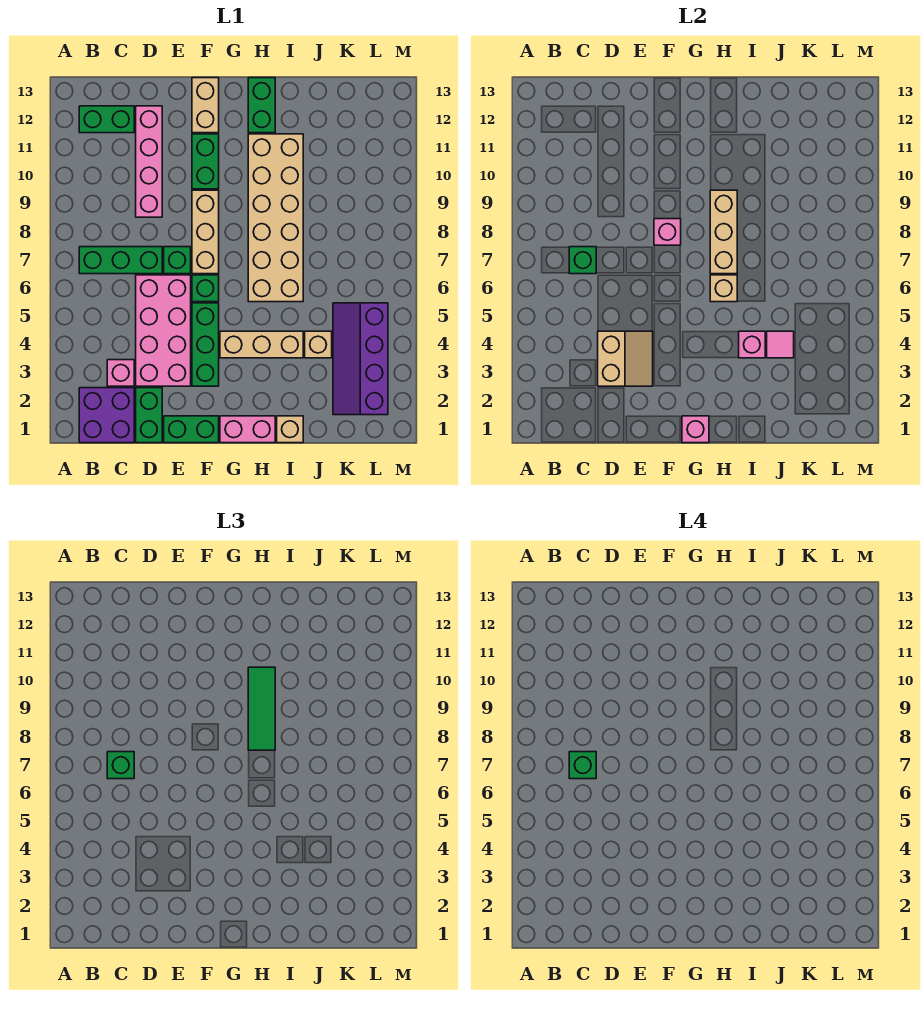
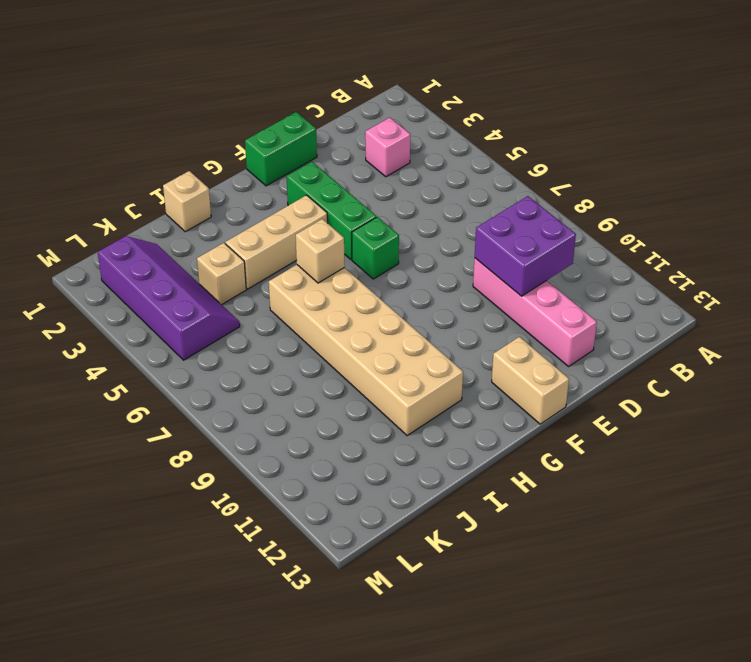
purple brick C9:D10 level 2 -> purple brick B1:C2 level 1
none -> green brick B7:D7 level 1
none -> green brick B12:C12 level 1
none -> green brick D1:D2 level 1
none -> pink brick D3:E6 level 1

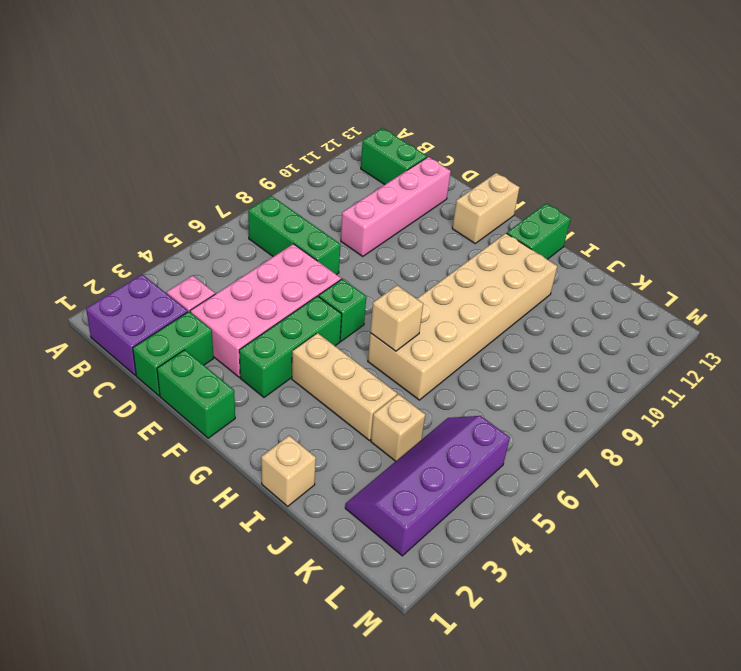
none -> green brick E7 level 1
none -> tan brick F7:F9 level 1
none -> green brick F10:F11 level 1
none -> pink brick G1:H1 level 1

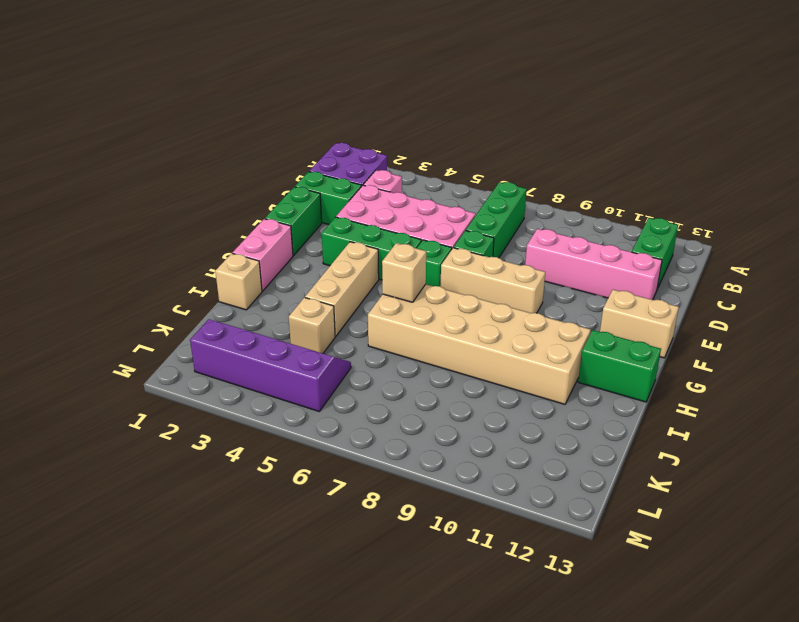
none -> green brick F10:F11 level 1
none -> green brick C7 level 2
none -> tan slope D3:E4 level 2 top D
none -> pink brick F8 level 2

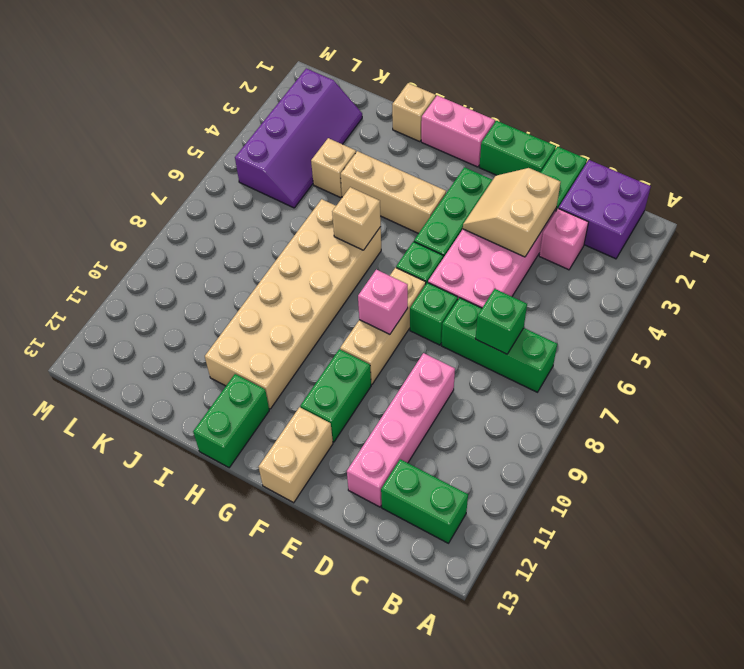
none -> pink brick G1 level 2
none -> tan brick H7:H9 level 2
none -> pink brick I4 level 2
none -> pink tile J4 level 2

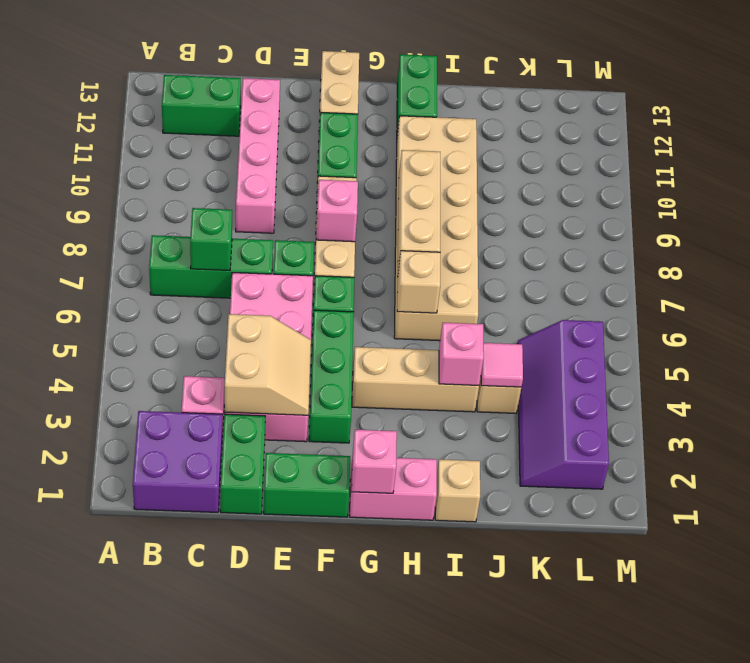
none -> green brick C7 level 3
none -> green tile H8:H10 level 3
none -> green brick C7 level 4

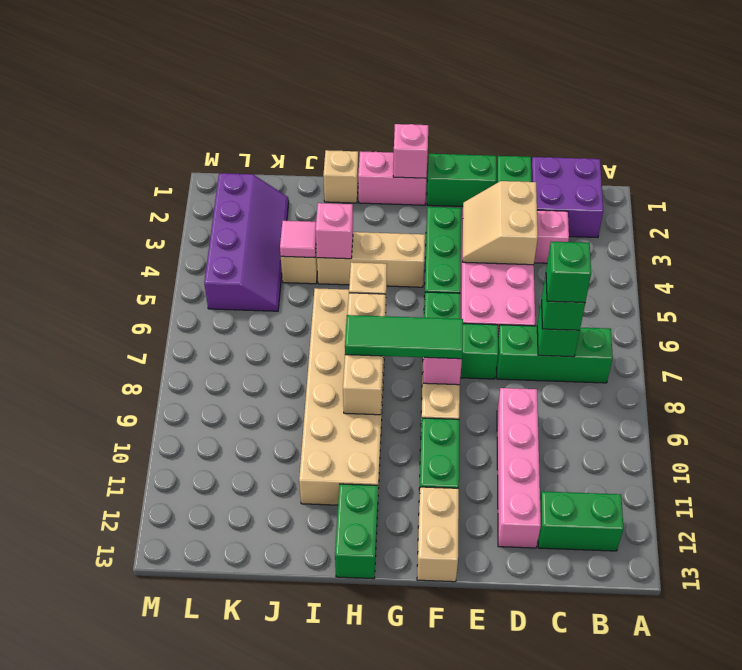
green tile F8:H8 level 3 -> green tile H8:H10 level 3

